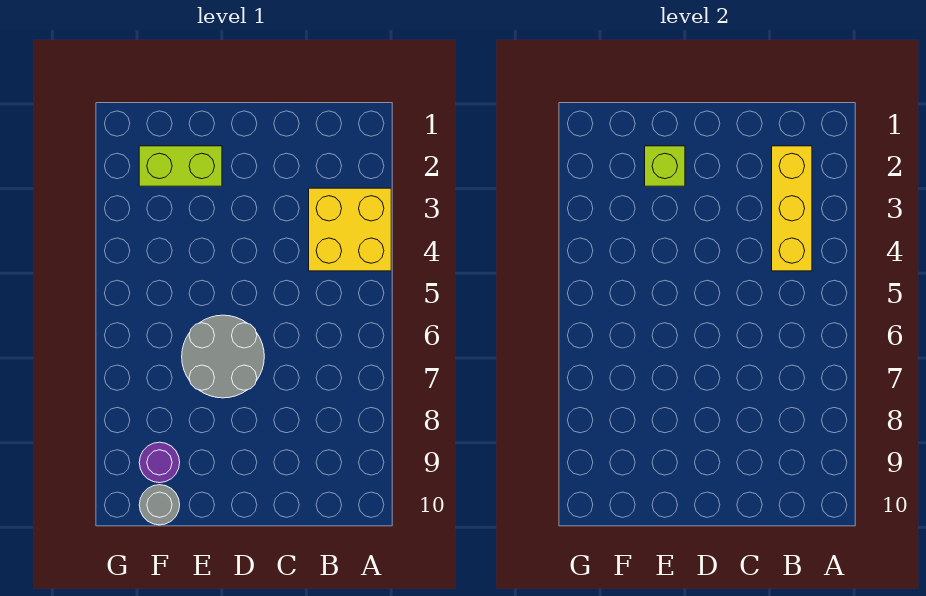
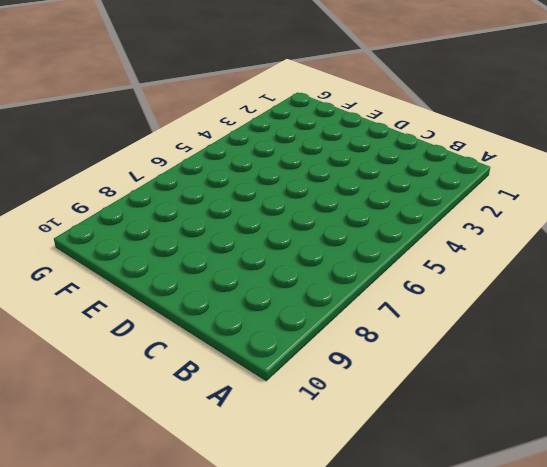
none -> yellow brick A3:B4 level 1
none -> grey round brick D6:E7 level 1

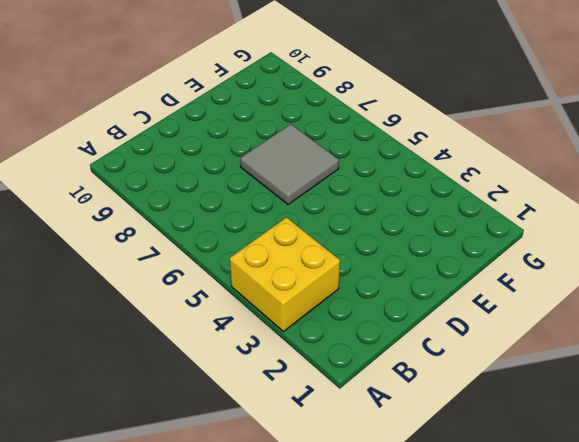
grey tile D6:E7 level 1 -> grey round brick D6:E7 level 1
none -> lime brick E2:F2 level 1
none -> purple round brick F9 level 1

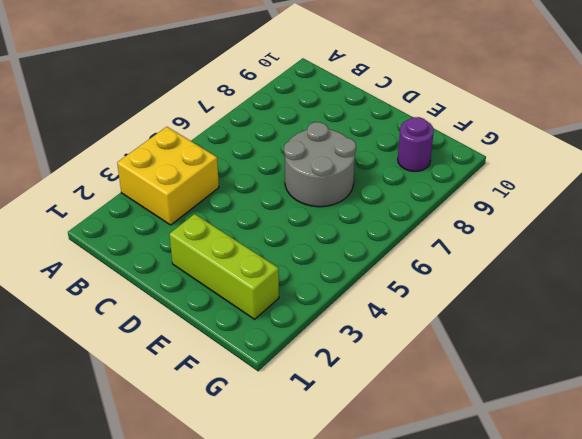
lime brick D2:F2 level 1 -> lime brick E2:F2 level 1
none -> grey round brick F10 level 1
none -> yellow brick B2:B4 level 2

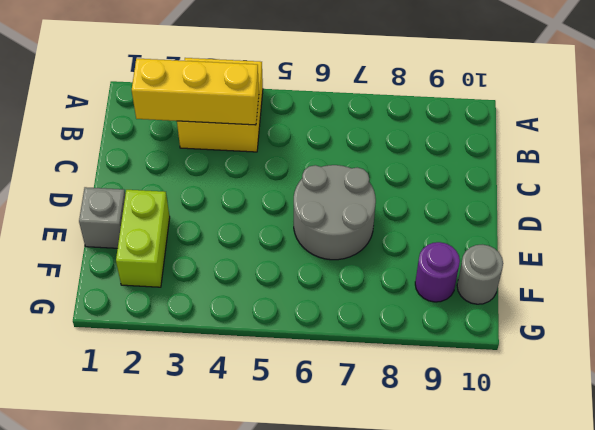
grey brick E1 level 1 -> none
none -> lime brick E2 level 2

